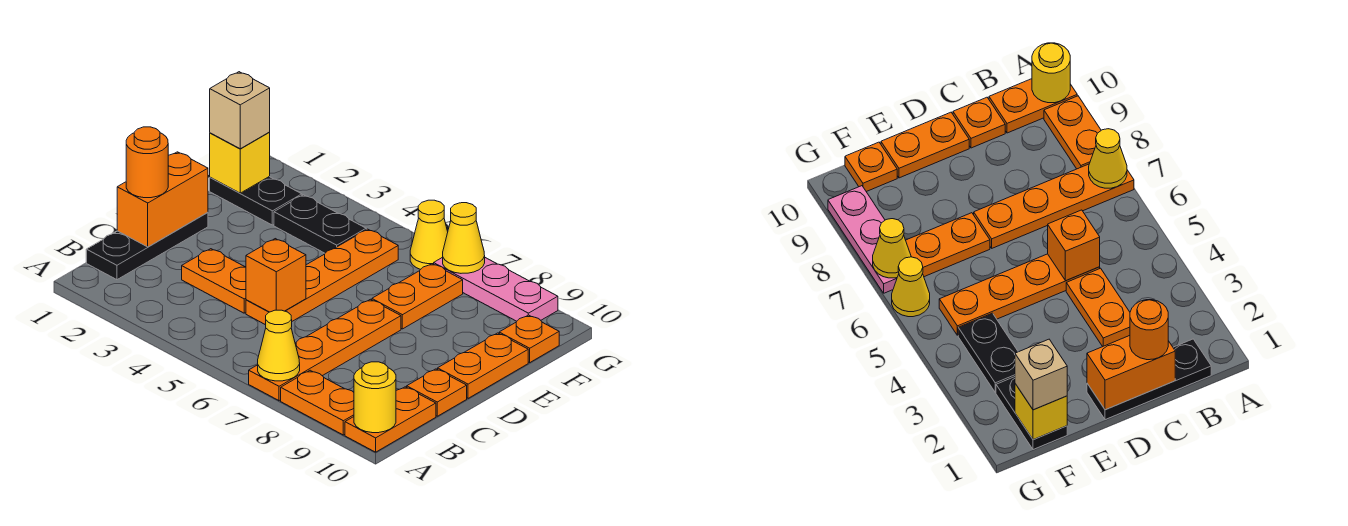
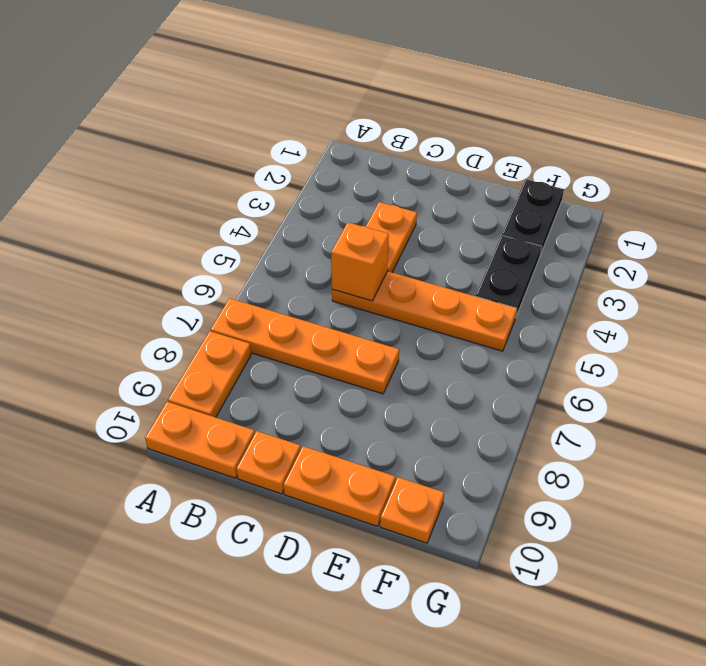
none -> black plate B1:D1 level 1
none -> orange plate E7:F7 level 1
none -> yellow cone G6 level 1

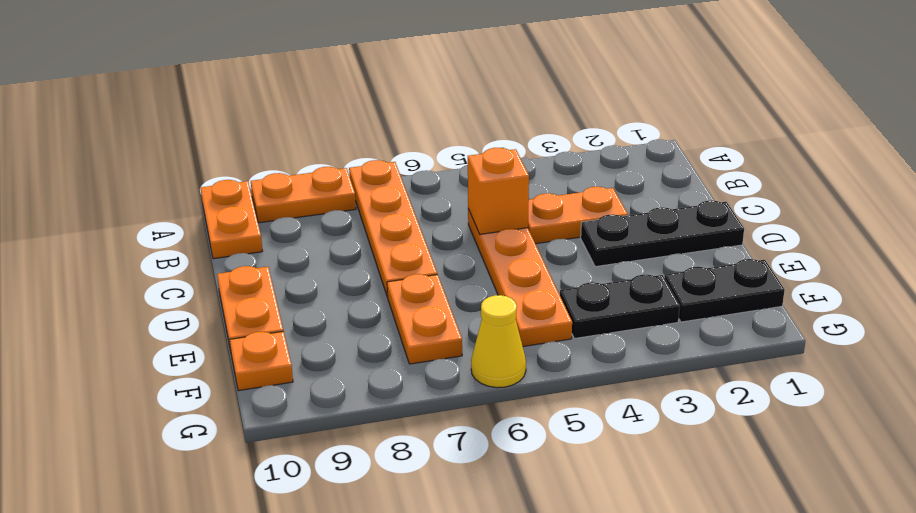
black plate D1:D3 level 1 -> black plate B1:D1 level 1
none -> orange plate C10 level 1
none -> pink plate G7:G9 level 1
none -> yellow cone A7 level 2

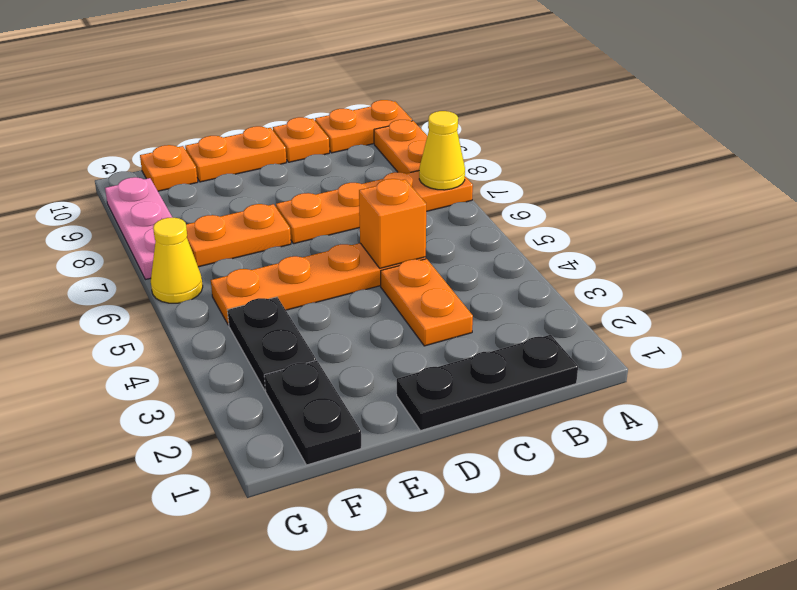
none -> yellow round brick A10 level 2
none -> orange brick C1:D1 level 2
none -> yellow brick F1 level 2

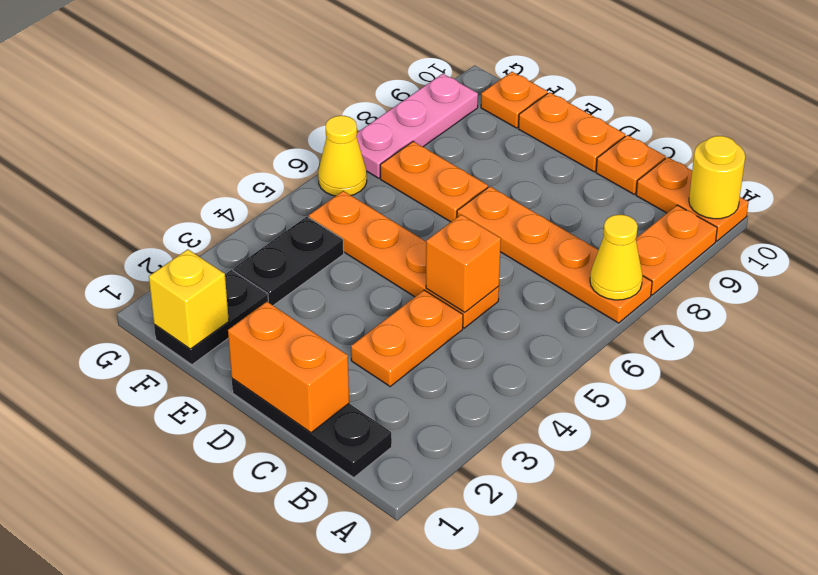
none -> yellow cone G7 level 2
none -> orange round brick C1 level 3
none -> tan brick F1 level 3

